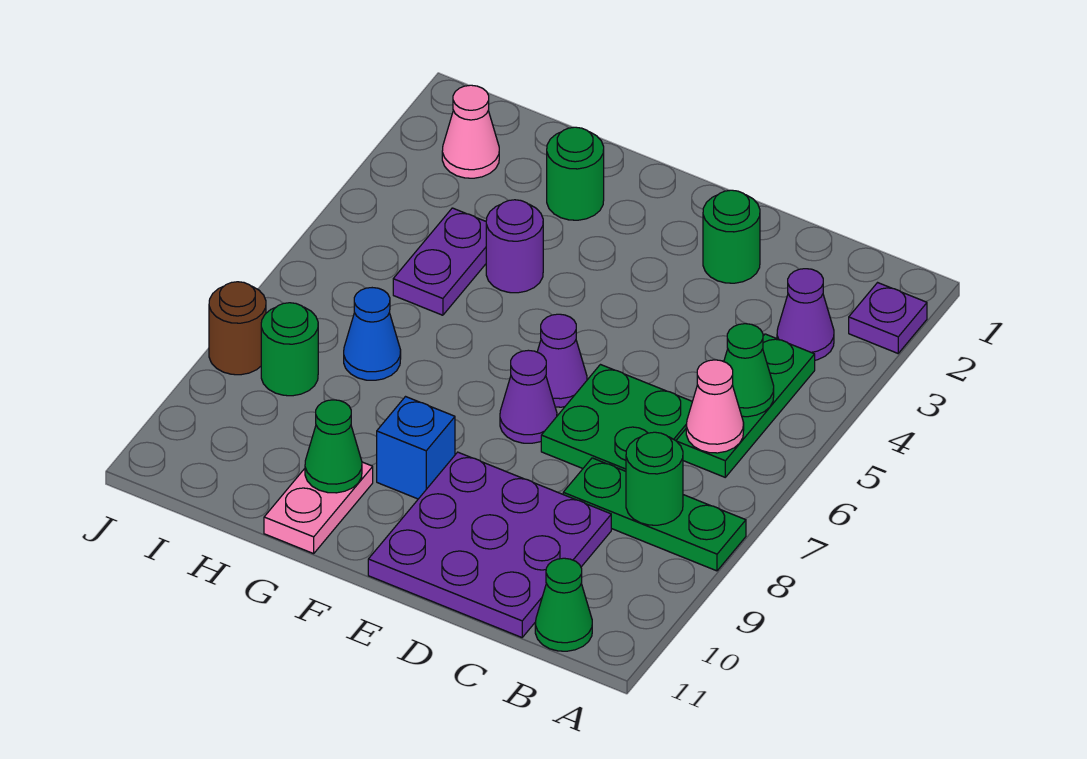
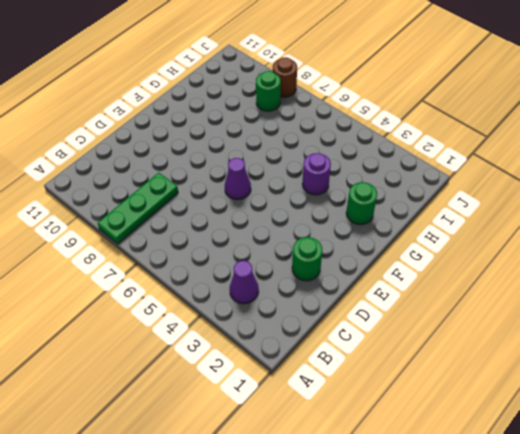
none -> purple plate A2 level 1
none -> green plate B4:B6 level 1
none -> green cone B11 level 1

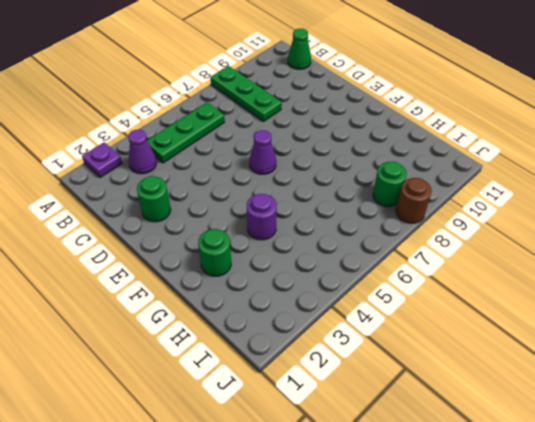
none -> green plate C6:D7 level 1
none -> purple plate C9:E11 level 1
none -> purple cone E7 level 1

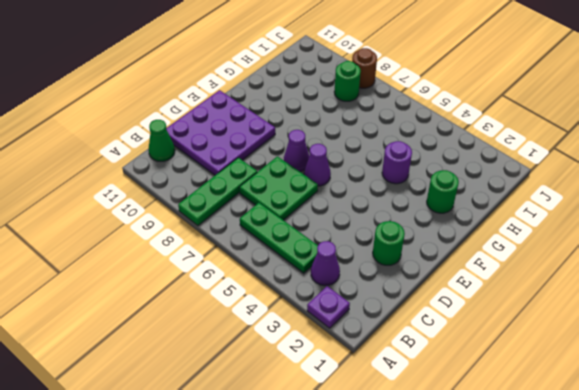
none -> blue brick F9 level 1
none -> pink plate G10:G11 level 1
none -> purple plate H4:H5 level 1

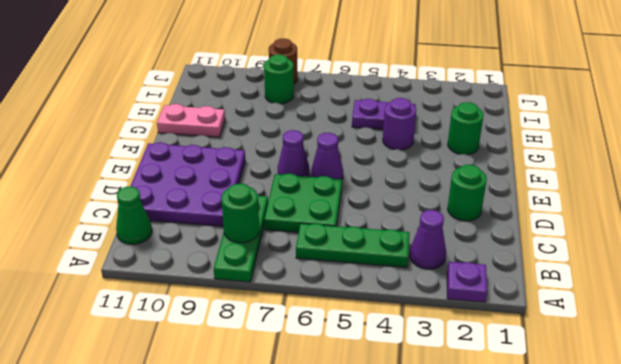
none -> blue brick F9 level 1
none -> blue cone H7 level 1
none -> pink cone I2 level 1

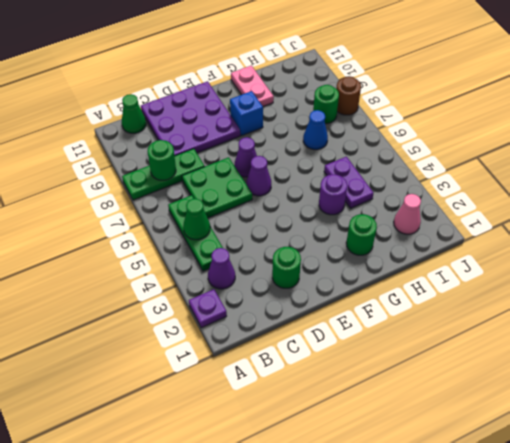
none -> pink cone B6 level 2
none -> green cone G10 level 2

